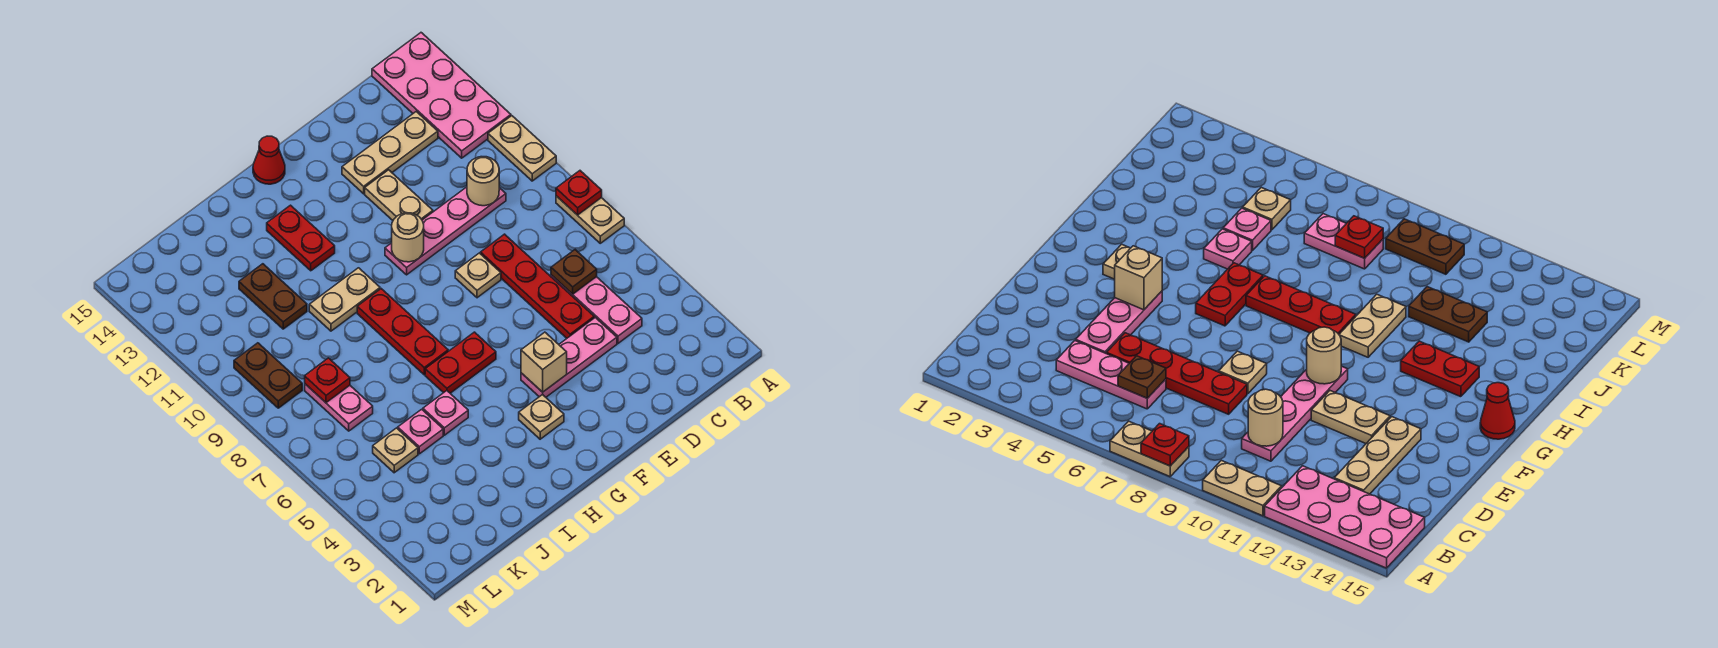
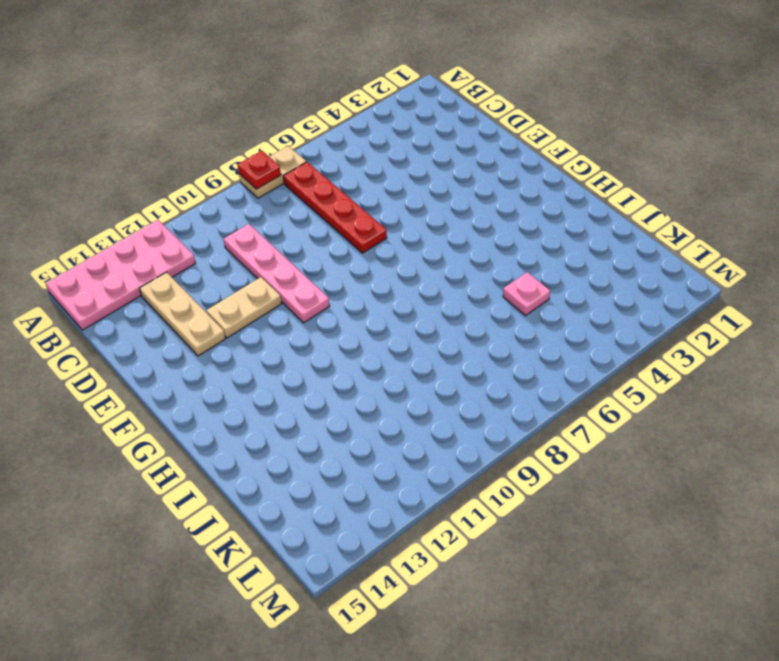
red plate B7:E7 level 1 -> red plate D5:D8 level 1
none -> tan plate A10:A11 level 1
none -> pink plate C4:C6 level 1
none -> pink plate D4:F4 level 1

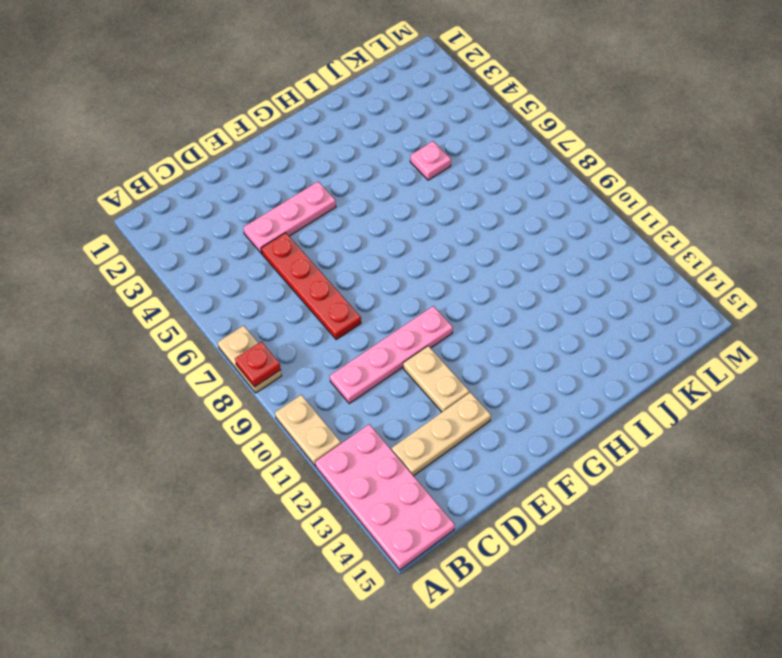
none -> pink plate C4:C6 level 1
none -> tan plate E8 level 1
none -> tan plate G3 level 1

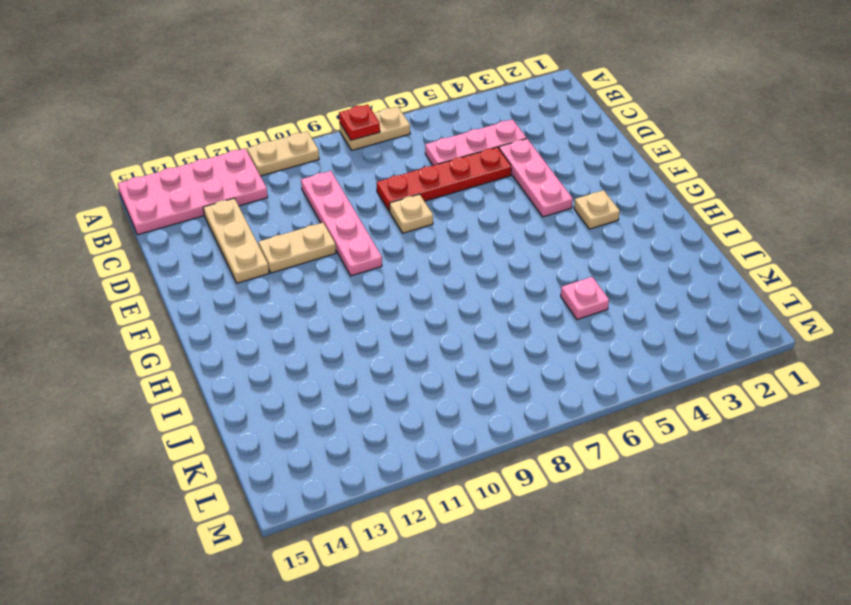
none -> red plate G6:H6 level 1
none -> red cone G15 level 1
none -> red plate H7:H9 level 1

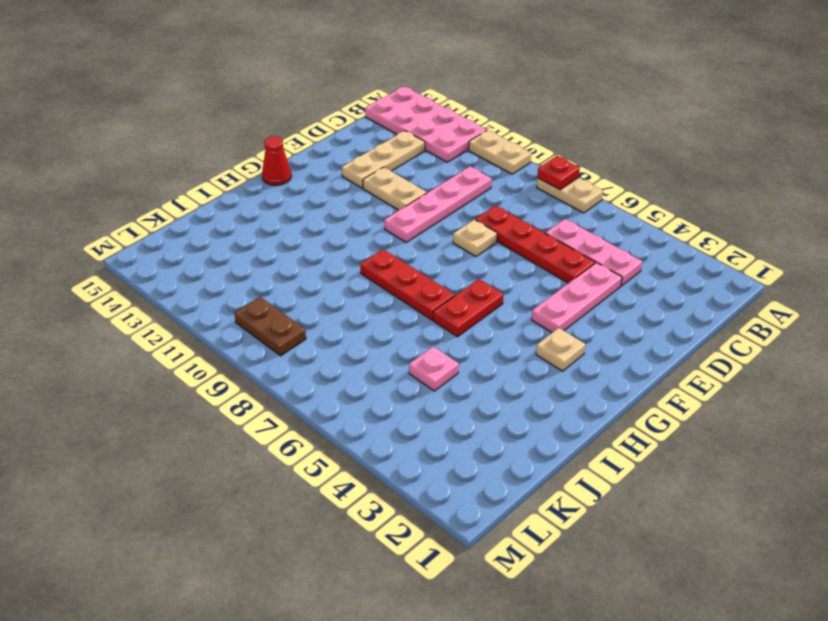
none -> tan plate H10:I10 level 1
none -> red plate H12:H13 level 1
none -> pink plate I5 level 1

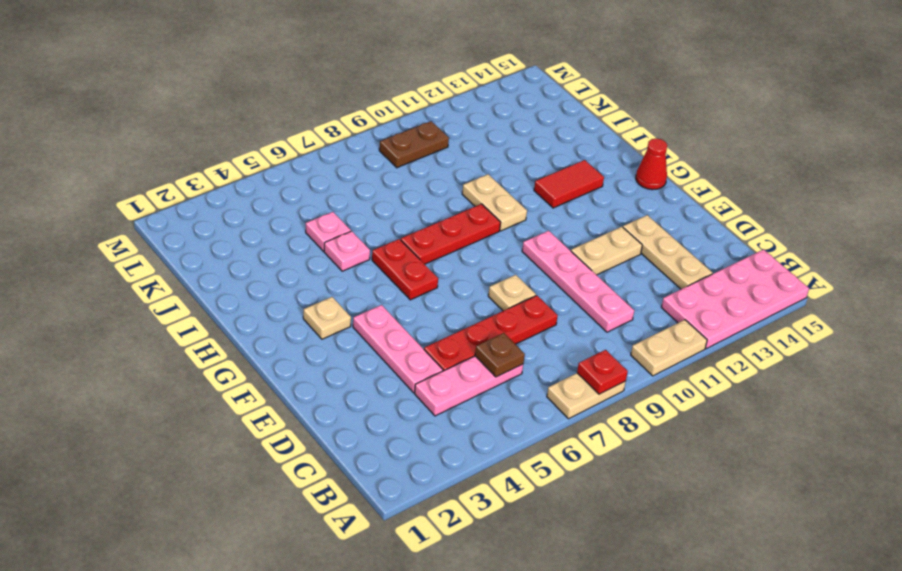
red tile H12:H13 level 1 -> red plate H12:H13 level 1
none -> brown plate J11:J12 level 1
none -> tan plate K5 level 1
none -> pink plate K7:K8 level 1

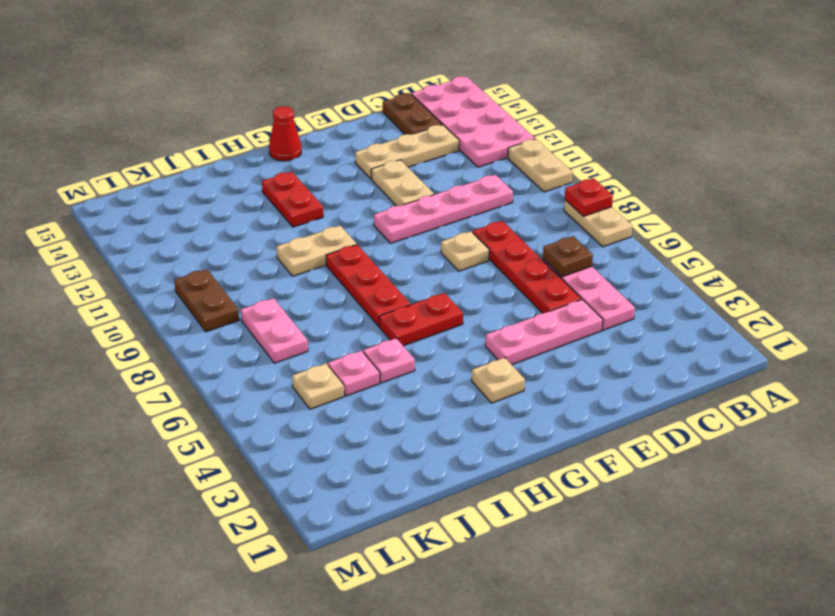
brown plate C14:C15 level 1 -> brown plate J11:J12 level 1
none -> tan round brick C10 level 2
none -> tan brick F4 level 2
none -> tan round brick F10 level 2

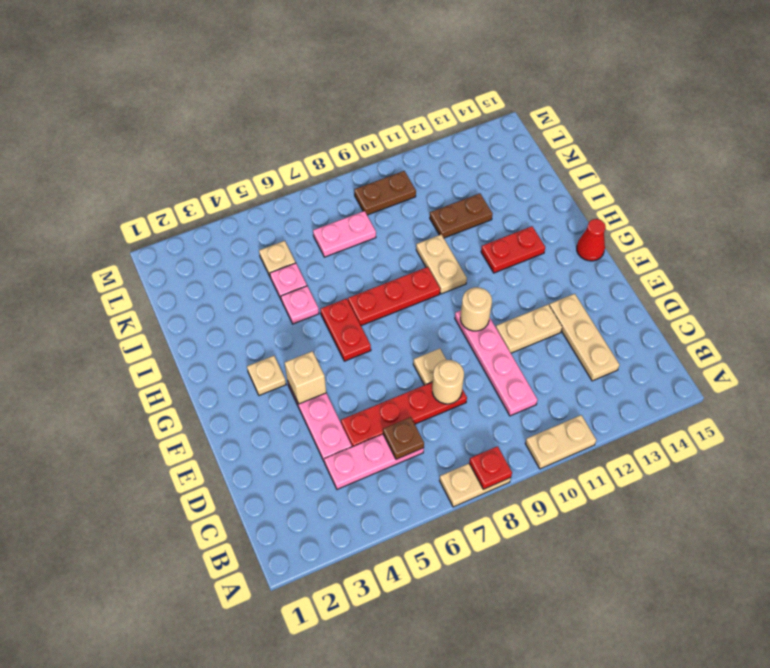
tan round brick D8 level 2 -> tan round brick C10 level 2
none -> pink plate A12:B15 level 1
none -> red plate K8 level 2

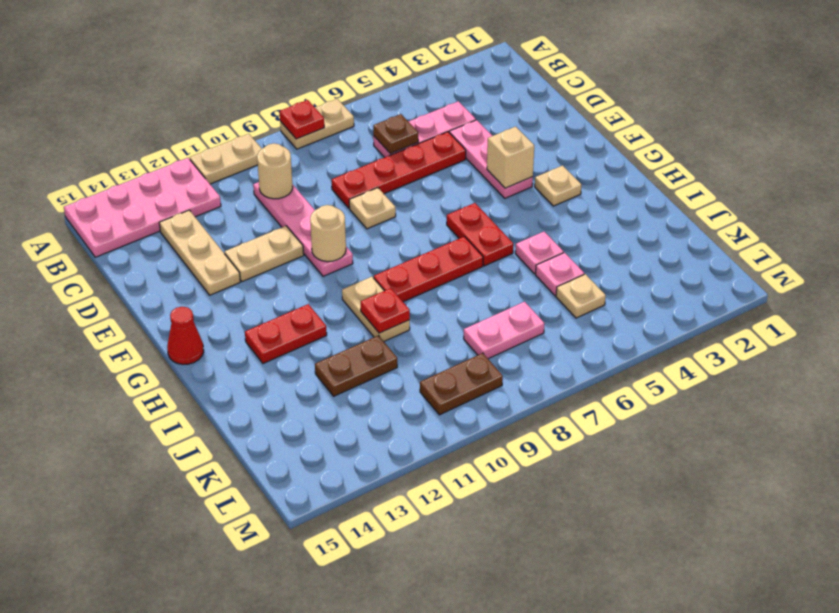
red plate I10 level 2 -> red plate K8 level 2

